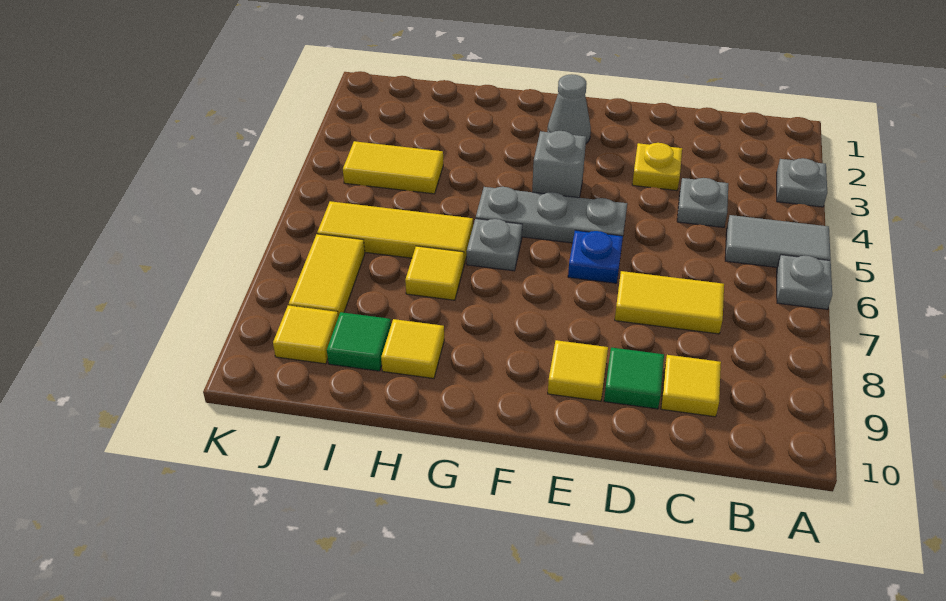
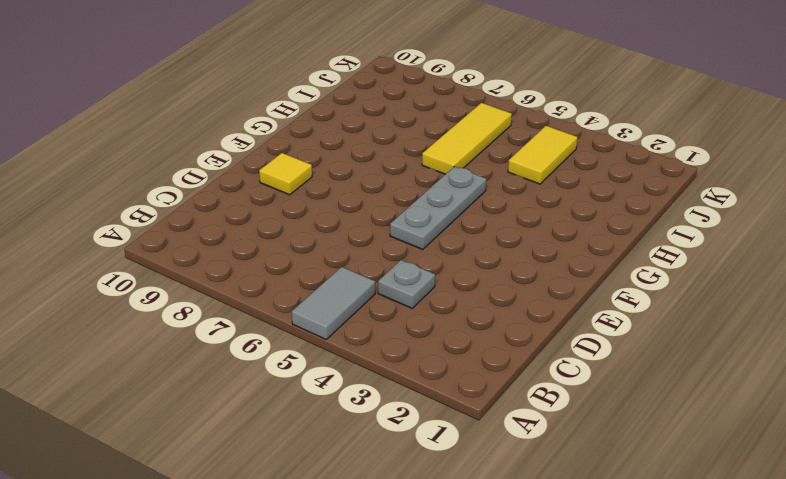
none -> grey plate A3 level 1
none -> grey plate A6 level 1
none -> yellow tile C7:D7 level 1

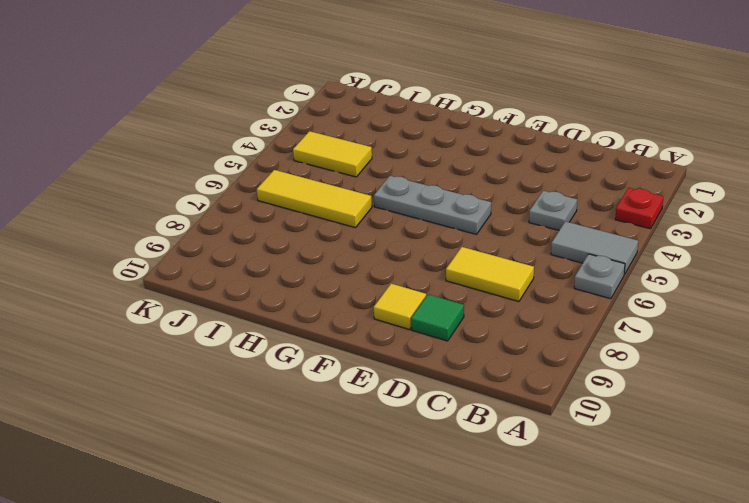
red plate A3 level 1 -> grey plate A3 level 1
none -> yellow tile C9 level 1
none -> yellow plate D3 level 1
none -> blue plate E6 level 1

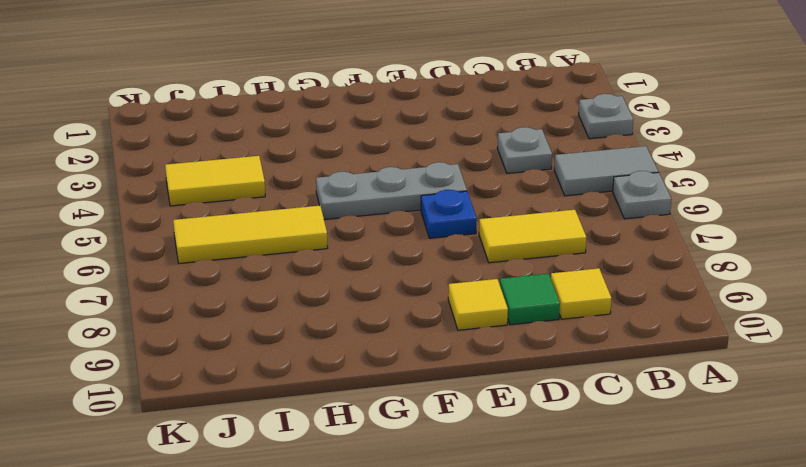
none -> yellow plate D3 level 1
none -> grey cone F2 level 1
none -> grey brick F4 level 1

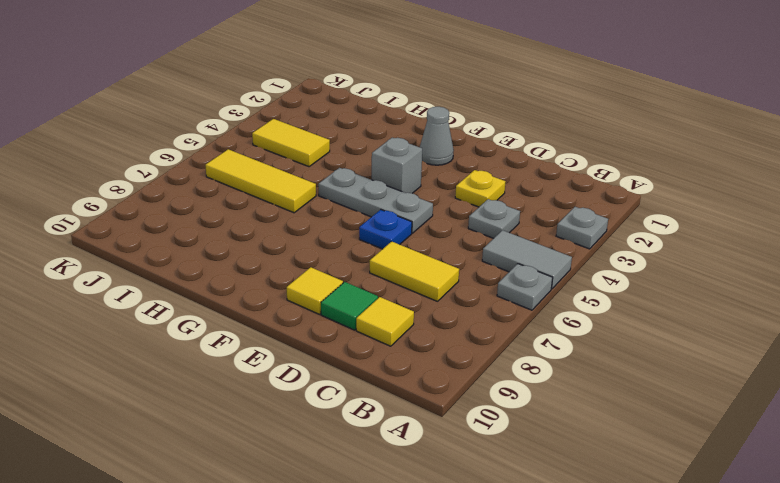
none -> grey plate G6 level 1
none -> yellow tile H7 level 1
none -> yellow tile H9 level 1

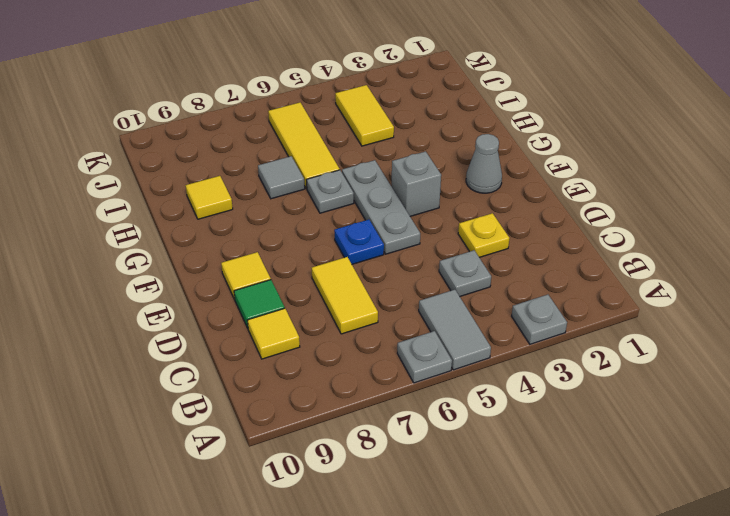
grey tile H7 level 1 -> yellow tile H7 level 1
none -> green tile I9 level 1
none -> yellow tile J7:J8 level 1
none -> yellow tile J9 level 1

